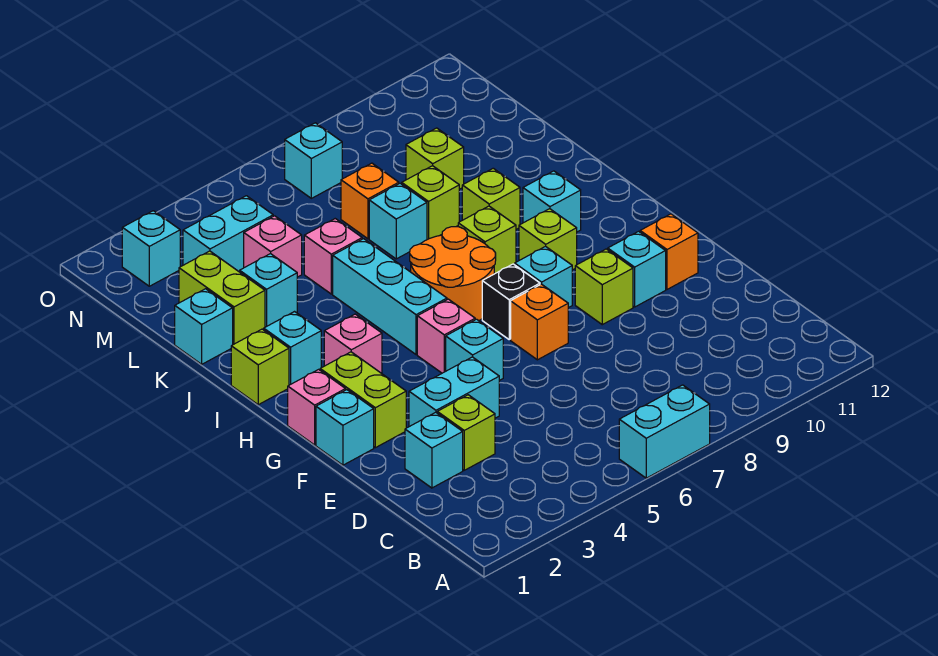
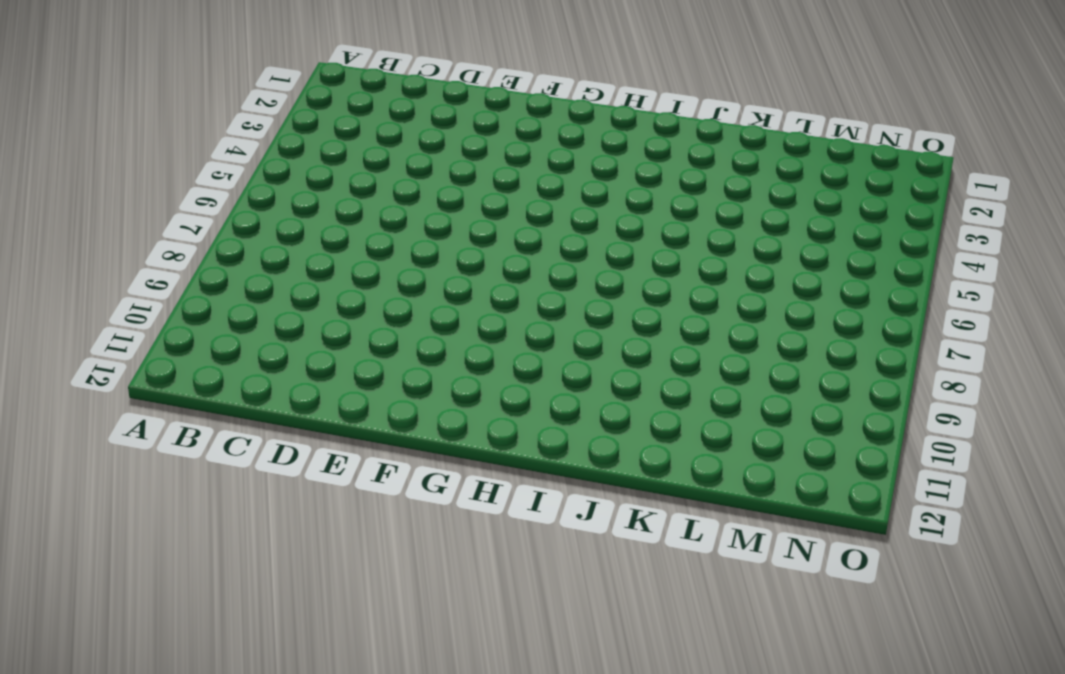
none -> cyan brick A6:A7 level 1
none -> cyan brick D2 level 1
none -> lime brick D3 level 1
none -> cyan brick E3:E4 level 1

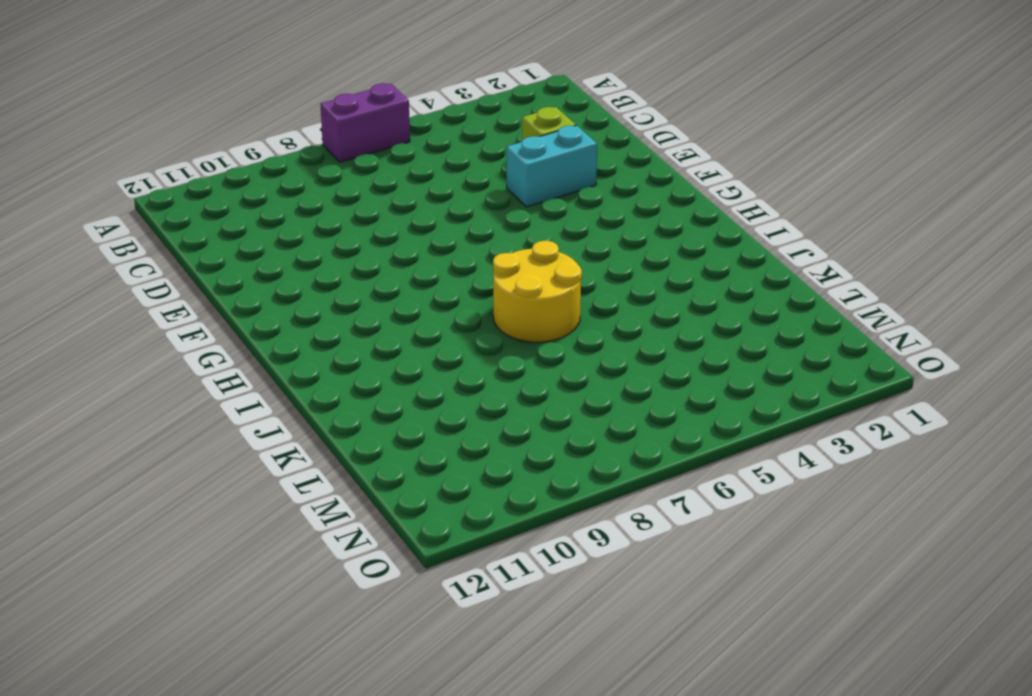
purple brick A6:A7 level 1 -> cyan brick A6:A7 level 1
yellow round brick I6:J7 level 1 -> orange round brick H6:I7 level 1
none -> cyan brick D2 level 1
none -> cyan brick F1 level 1
none -> lime brick F2:G2 level 1
none -> cyan brick F5 level 1

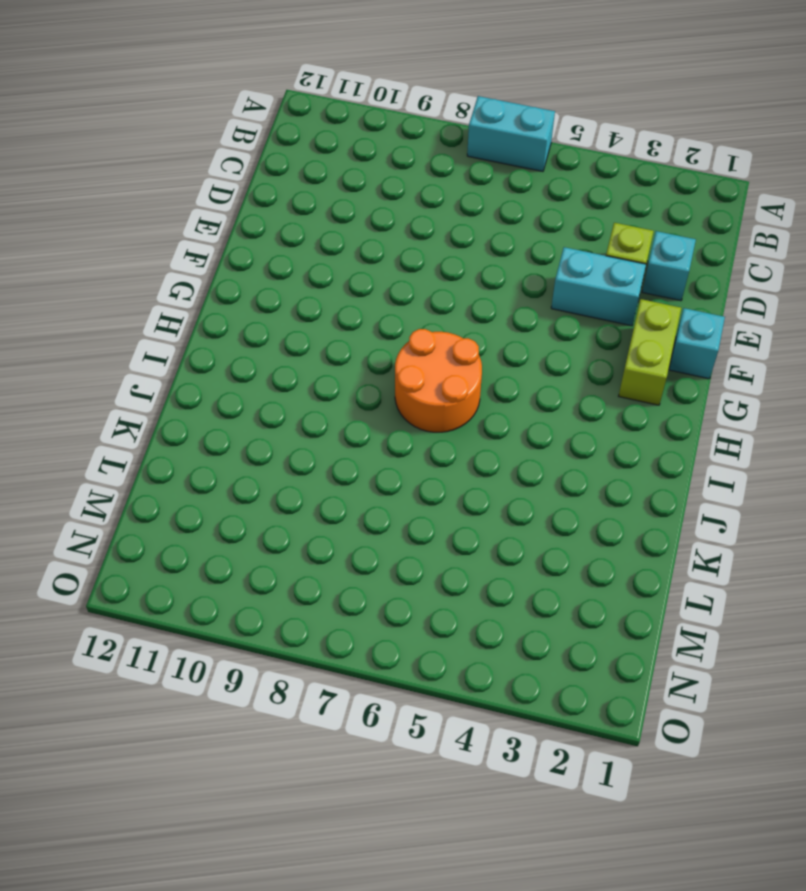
none -> cyan brick F5 level 1
none -> orange brick F7 level 1
none -> lime brick F9 level 1
none -> cyan brick F10 level 1

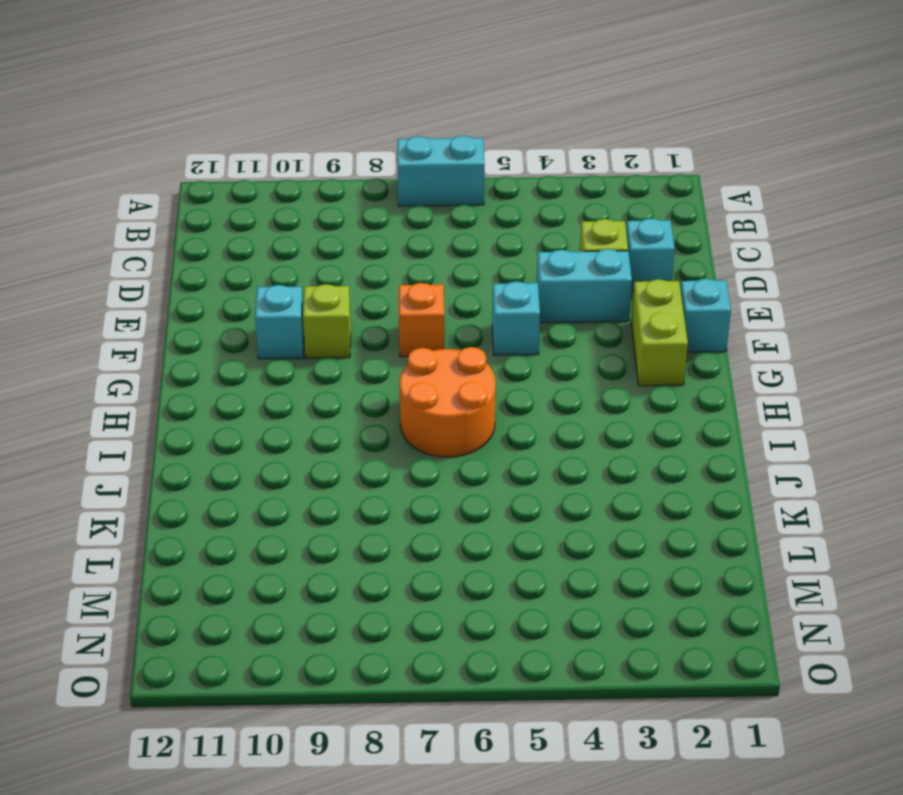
none -> orange brick F11 level 1
none -> pink brick G1 level 1
none -> pink brick G5 level 1
none -> black brick G7 level 1

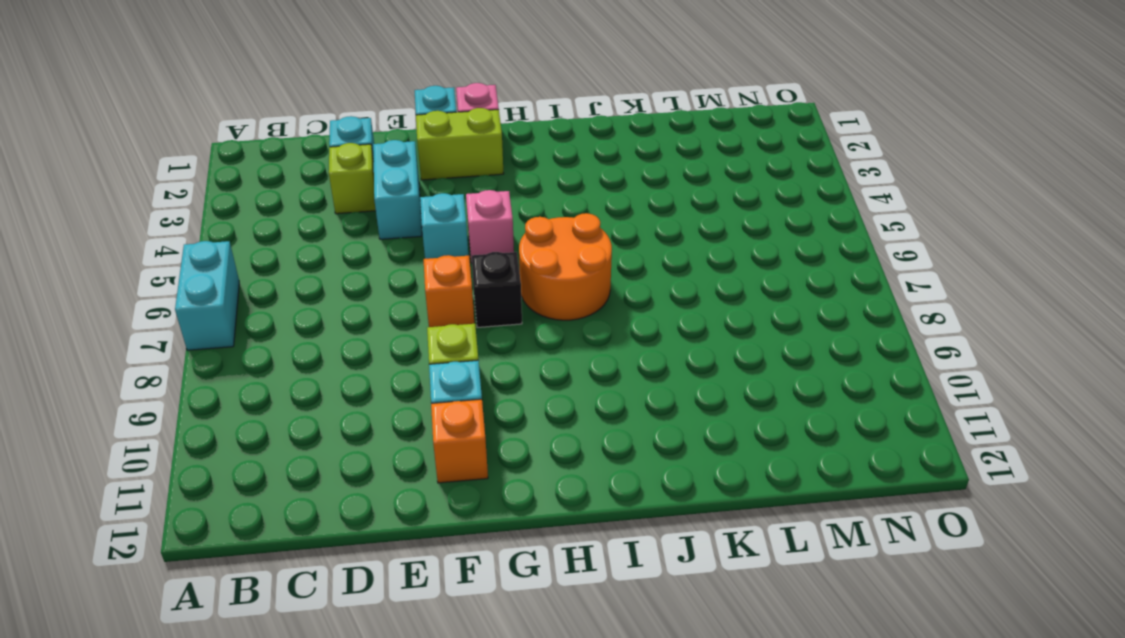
none -> cyan brick G8 level 1
none -> pink brick H3 level 1
none -> cyan brick H5:J5 level 1
none -> lime brick H9 level 1

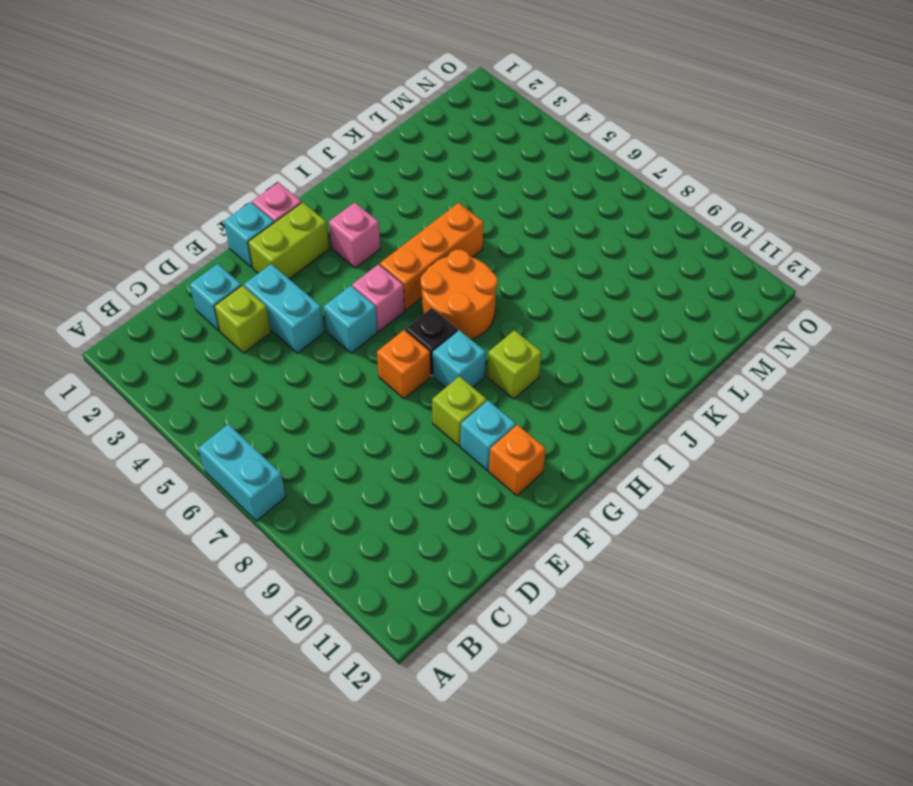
orange brick H5:J5 level 1 -> cyan brick H5:J5 level 1
none -> lime brick I1 level 1
none -> cyan brick I2 level 1
none -> lime brick I8 level 1
none -> cyan brick I10 level 1

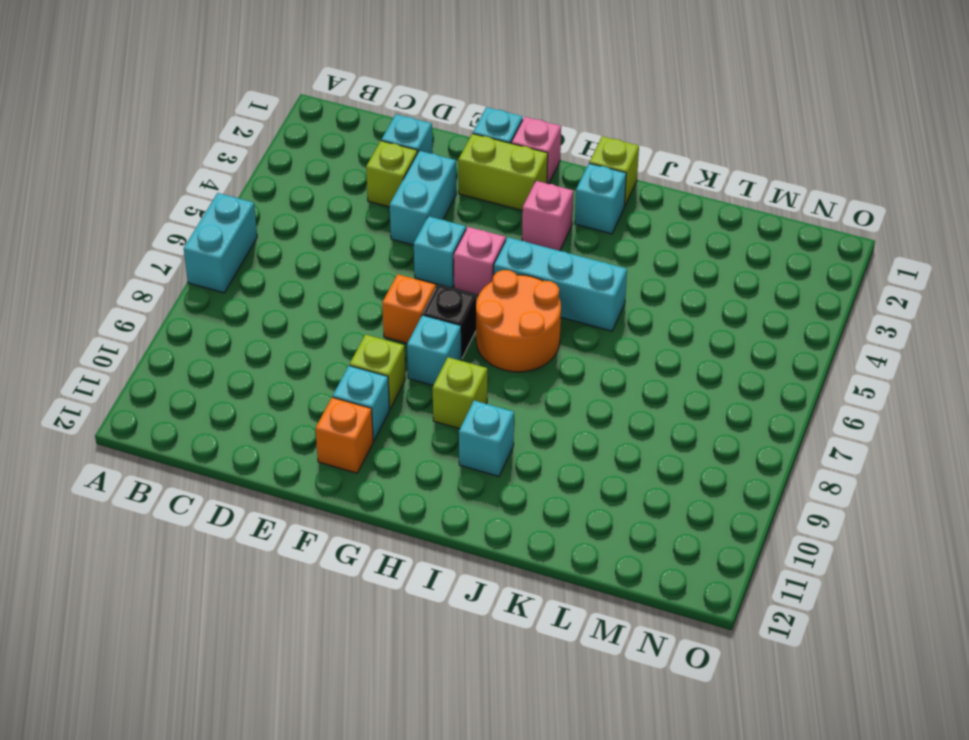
none -> lime brick I8 level 1
none -> lime brick J9 level 1
none -> cyan brick K1 level 1
none -> lime brick K2:L2 level 1

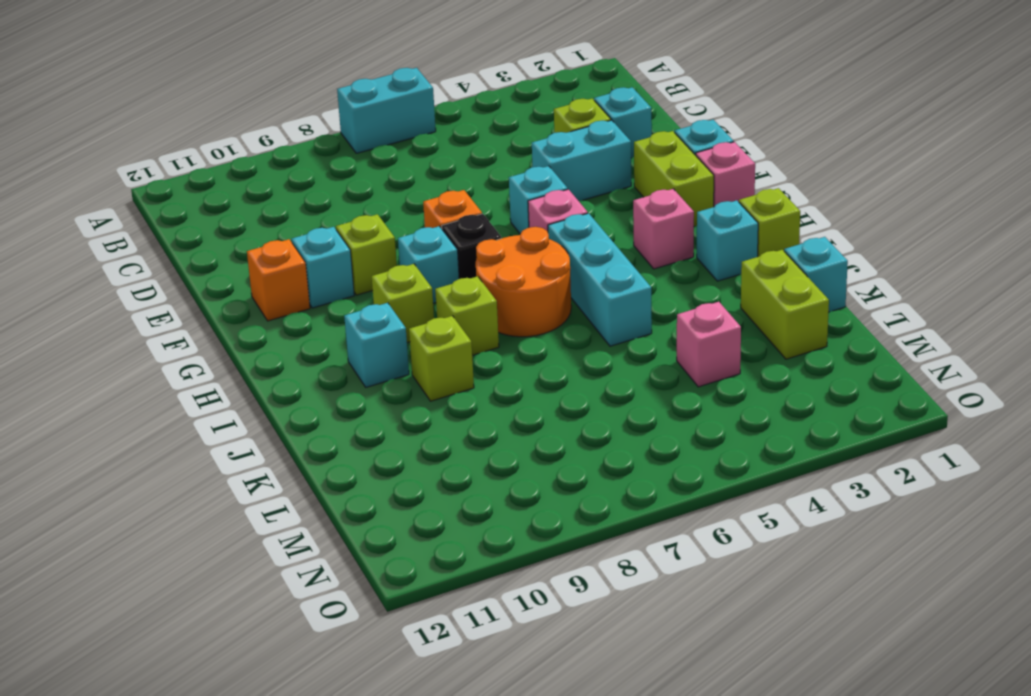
none -> cyan brick K3 level 1
none -> pink brick K5 level 1
none -> cyan brick K7 level 1
none -> lime brick K8 level 1

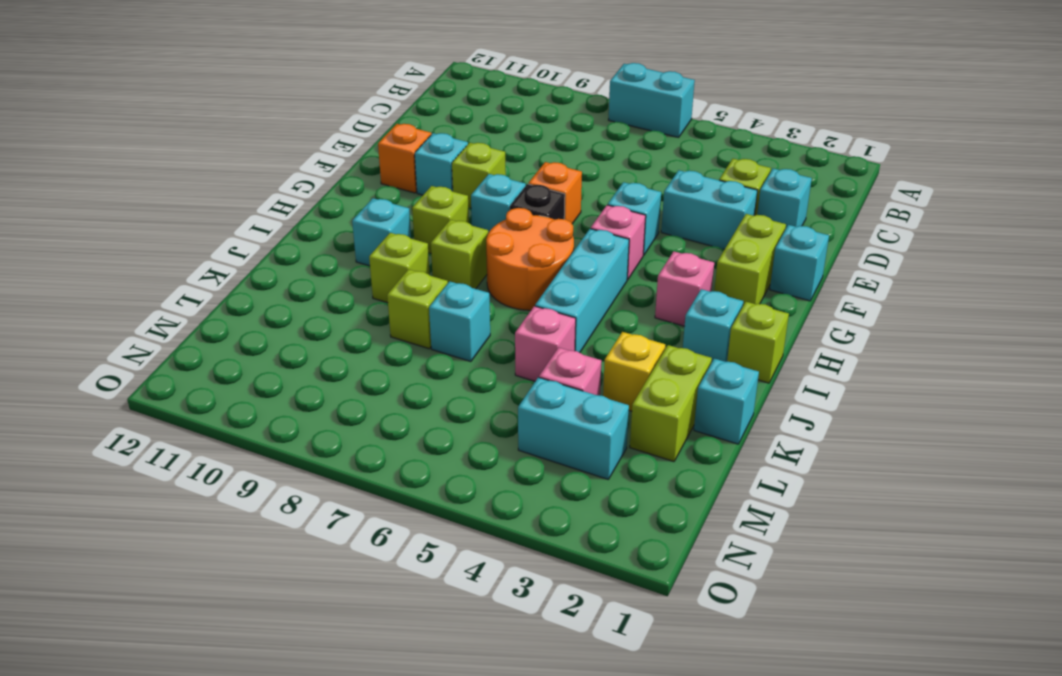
yellow brick K3 level 1 -> cyan brick K3 level 1
none -> pink brick G1 level 1
none -> orange brick L7 level 1
none -> lime brick L9 level 1
none -> cyan brick N2 level 1

